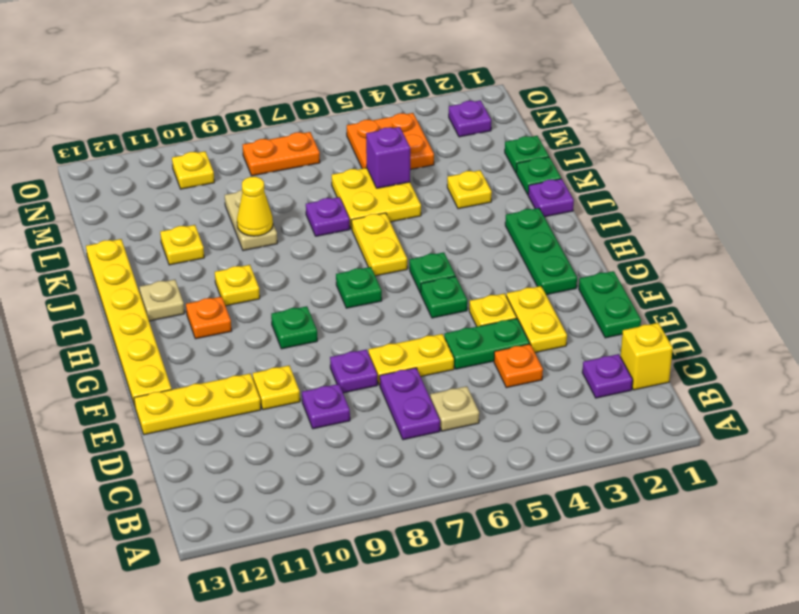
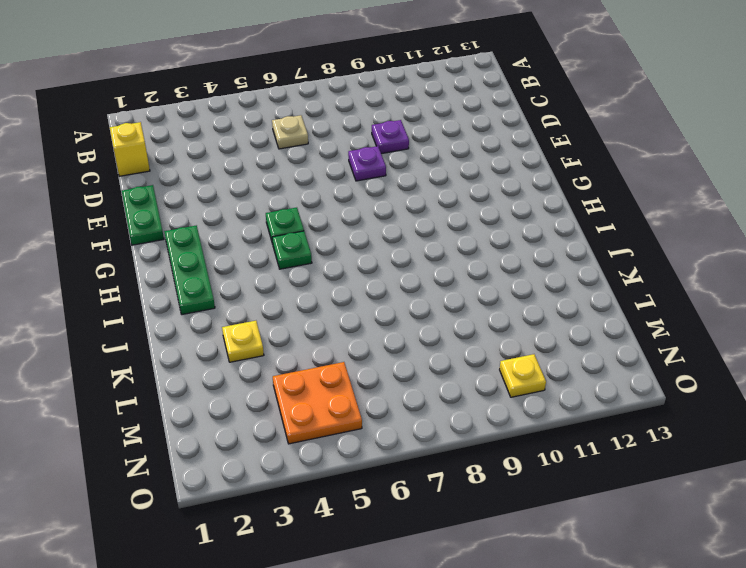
none -> purple plate C2 level 1
none -> purple plate C7:D7 level 1
none -> orange plate D4 level 1
none -> yellow plate E3:F3 level 1

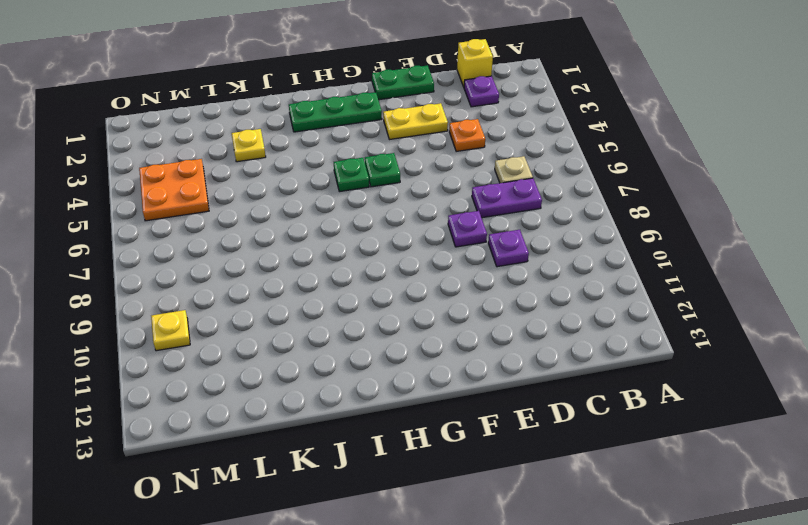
none -> green plate E4:E5 level 1
none -> yellow plate E6:E7 level 1
none -> yellow plate E10 level 1
none -> yellow plate E11:E13 level 1

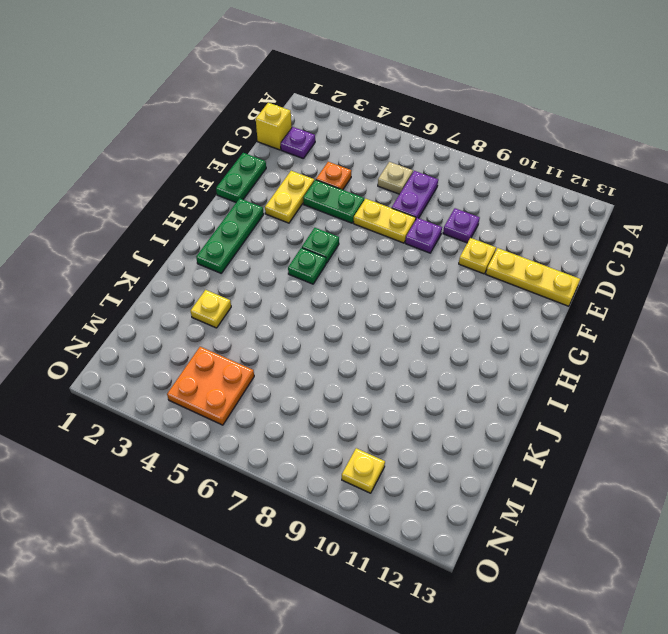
none -> yellow plate F4 level 1
none -> yellow plate F13:K13 level 1
none -> green plate G9 level 1
none -> green plate H7 level 1

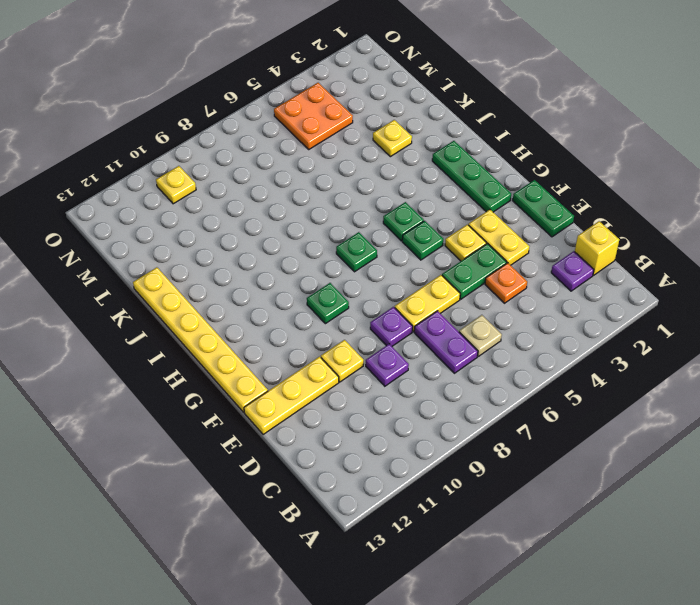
none -> orange plate H11 level 1
none -> yellow plate I6:J6 level 1
none -> yellow plate I10 level 1
none -> tan plate I12 level 1

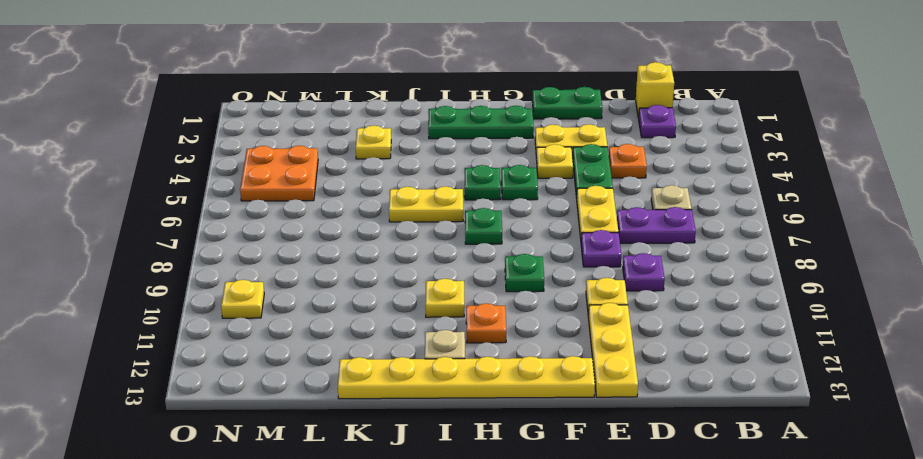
none -> purple plate J1 level 1
none -> green plate K1 level 1
none -> yellow plate K5:L6 level 1
none -> purple plate K7 level 1

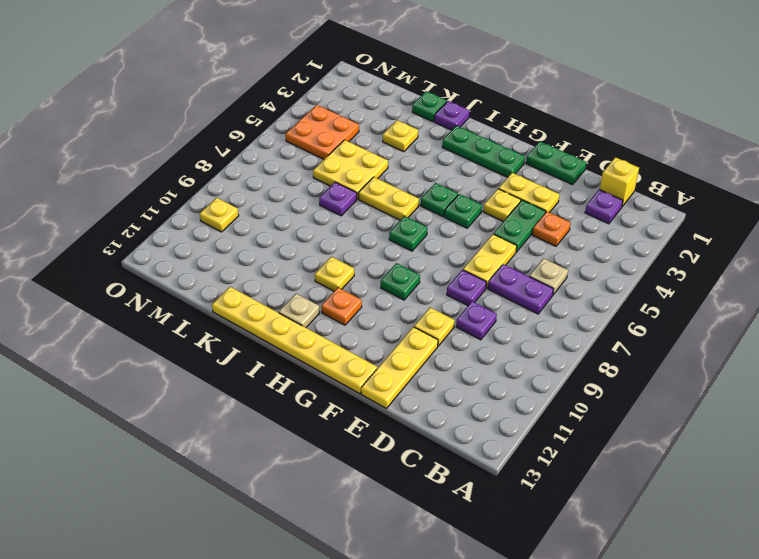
none -> tan plate K9:L9 level 1
none -> yellow plate K11 level 1
none -> green plate L1 level 1
none -> purple plate N2 level 1

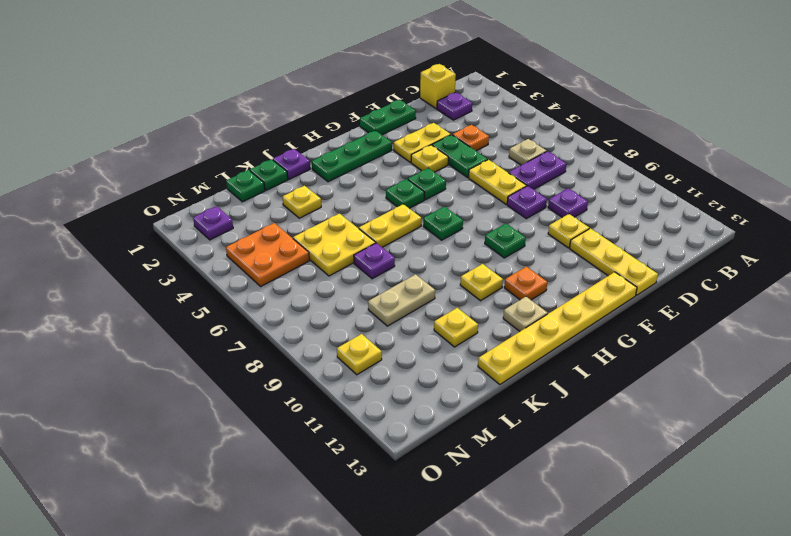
none -> orange plate N7:N8 level 1
none -> yellow cone K9 level 2
none -> purple brick L5 level 2

